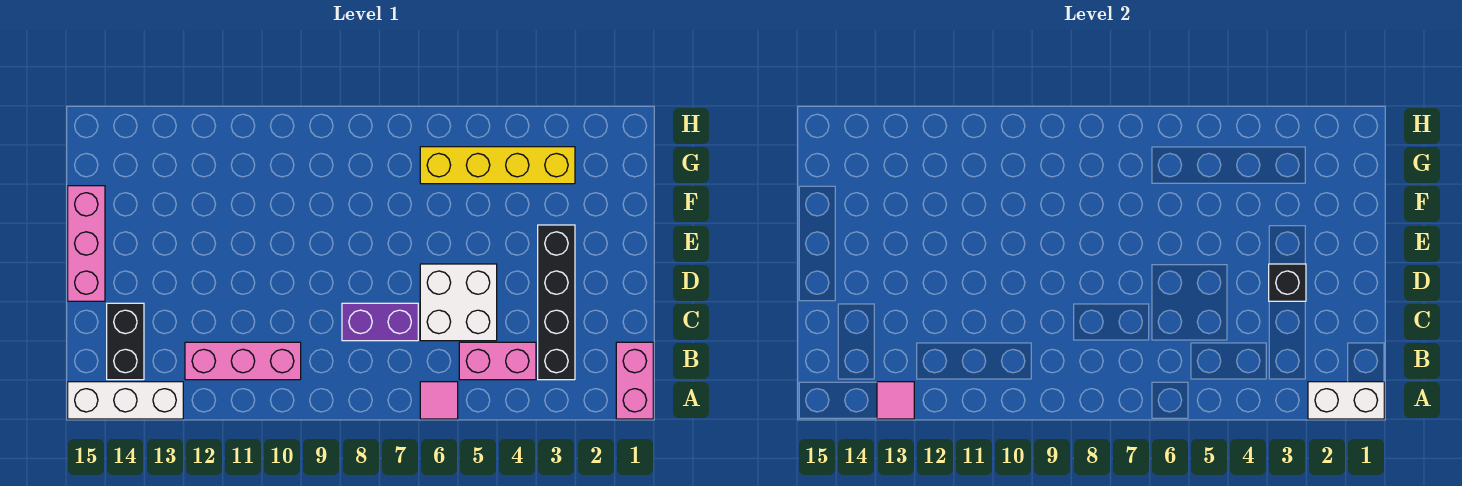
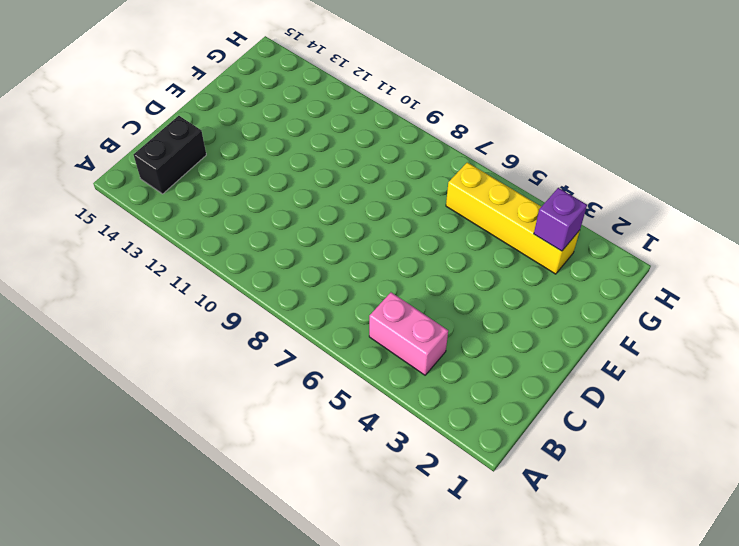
purple brick G3 level 2 -> none
none -> pink brick A1:B1 level 1
none -> pink tile A6 level 1
none -> white brick A13:A15 level 1

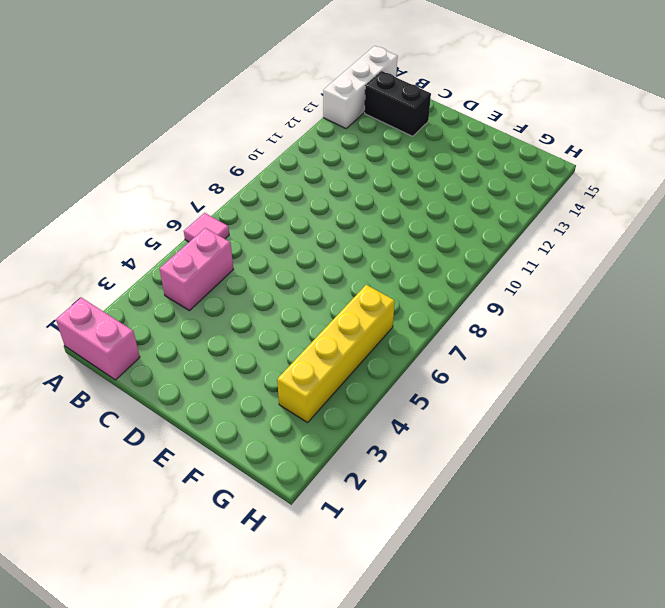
none -> black brick B3:E3 level 1
none -> pink brick B10:B12 level 1
none -> white brick C5:D6 level 1

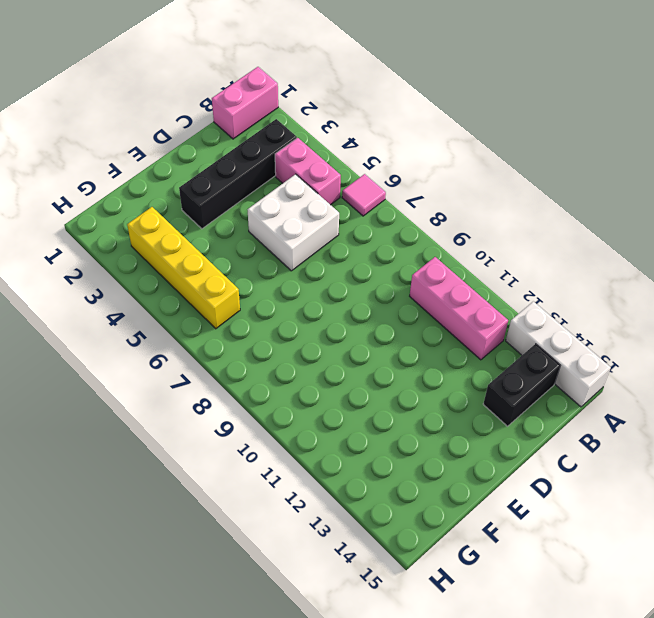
none -> purple brick C7:C8 level 1
none -> pink brick D15:F15 level 1
none -> white brick A1:A2 level 2

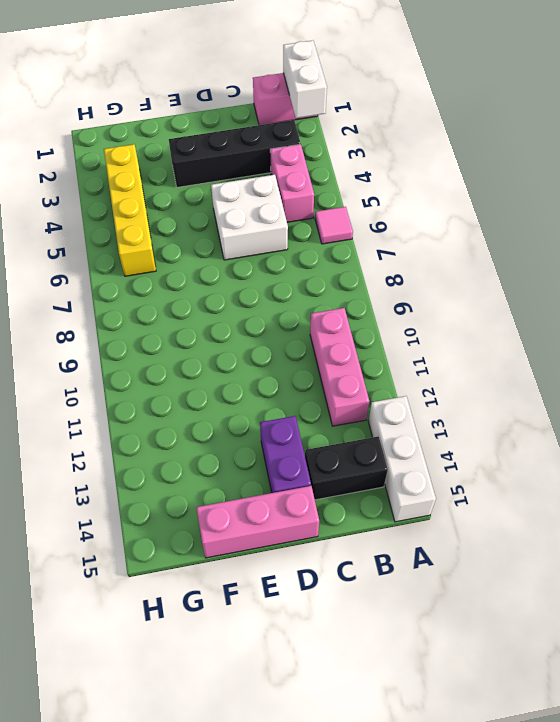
purple brick D13:D14 level 1 -> purple brick C7:C8 level 1
none -> pink tile A13 level 2
none -> black brick D3 level 2

